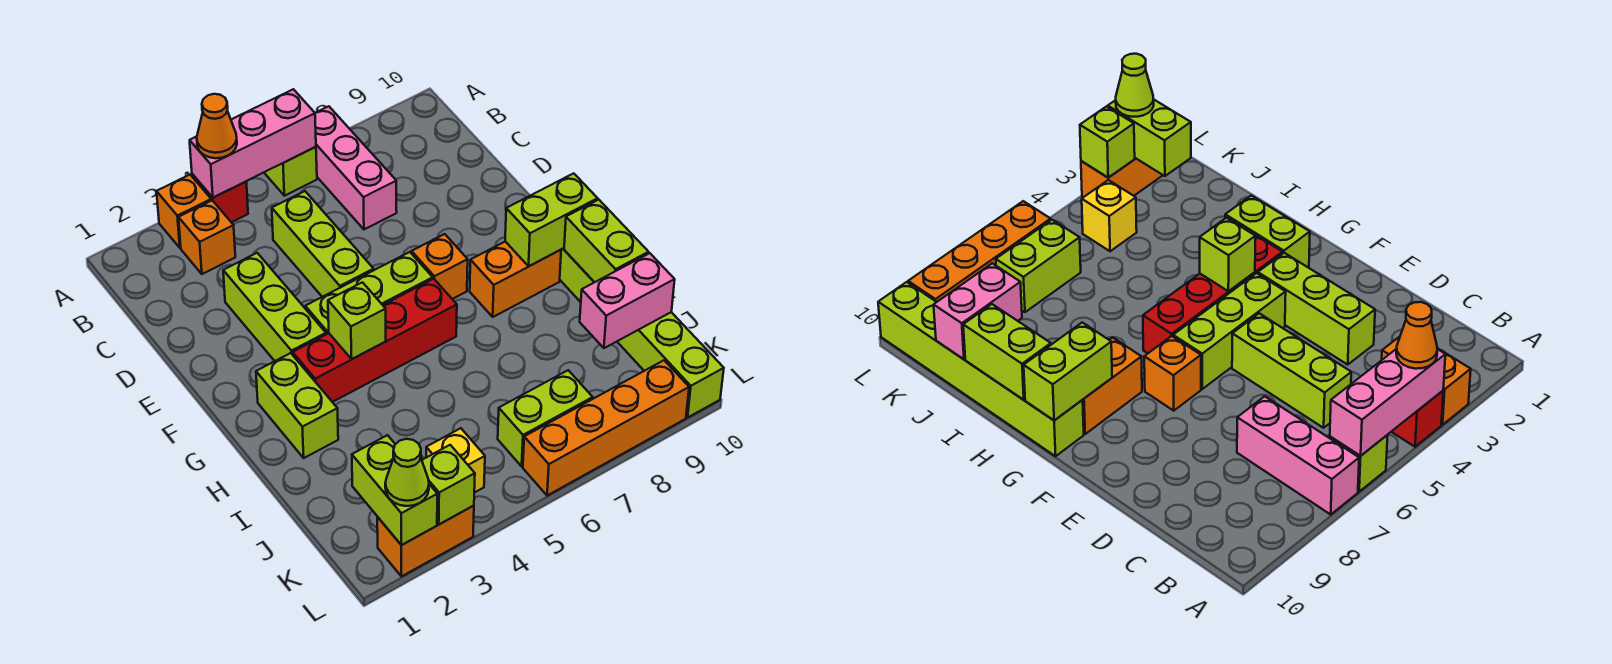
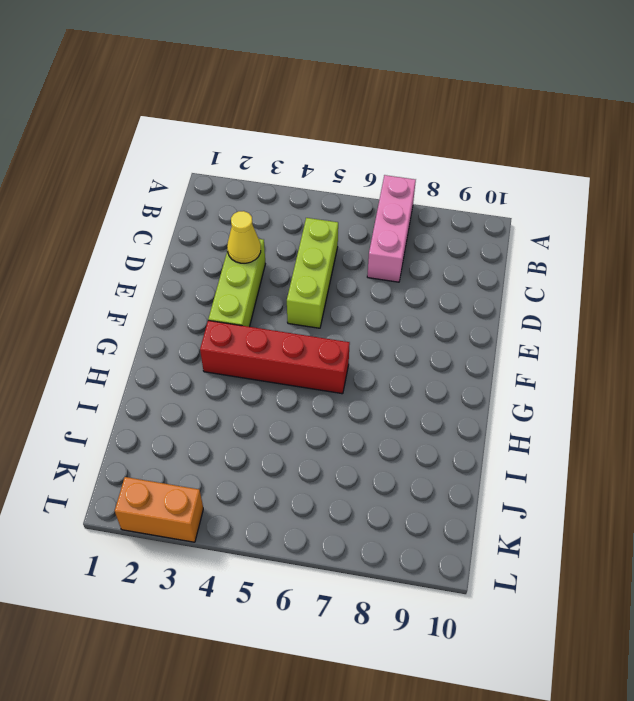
yellow cone D3 level 2 -> none
none -> orange brick A3 level 1
none -> red brick A4 level 1
none -> lime brick A6 level 1

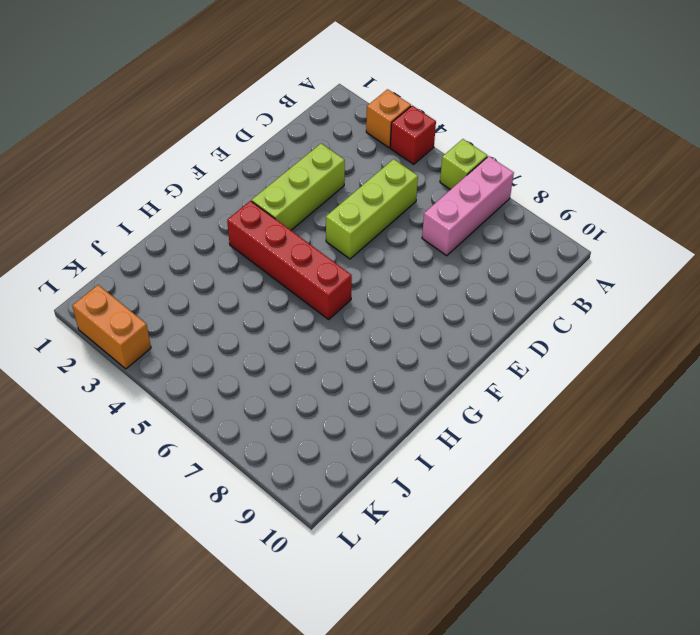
none -> orange brick B3 level 1
none -> lime brick F4:F6 level 1
none -> orange brick F7 level 1

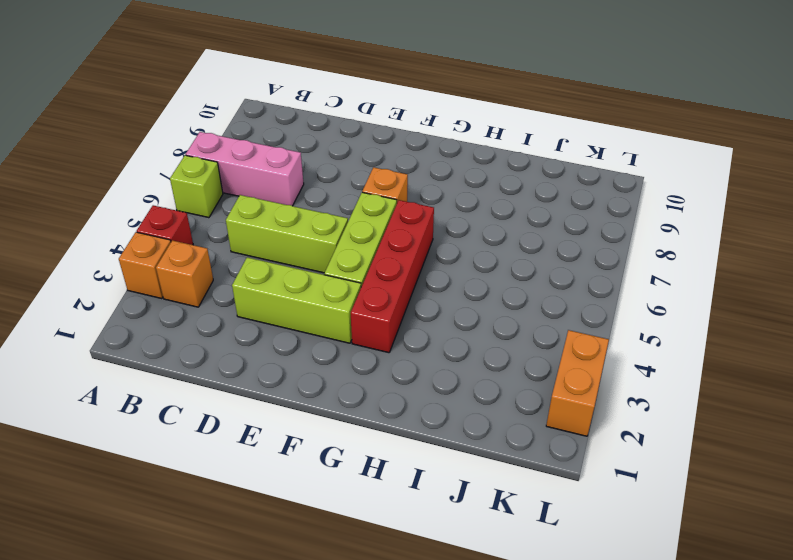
none -> lime brick G2:H2 level 1
none -> orange brick G8:G9 level 1
none -> lime brick G10:L10 level 1

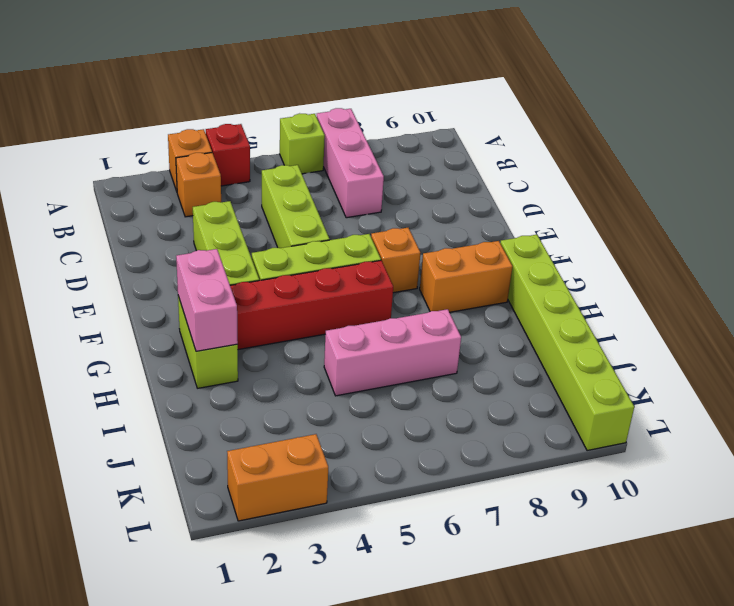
pink brick G2:H2 level 2 -> pink brick J9:J10 level 2
pink brick I5:I7 level 1 -> pink brick A4:A6 level 2
none -> yellow brick K4 level 1
none -> lime brick K6:K7 level 1
none -> orange brick L6:L9 level 1

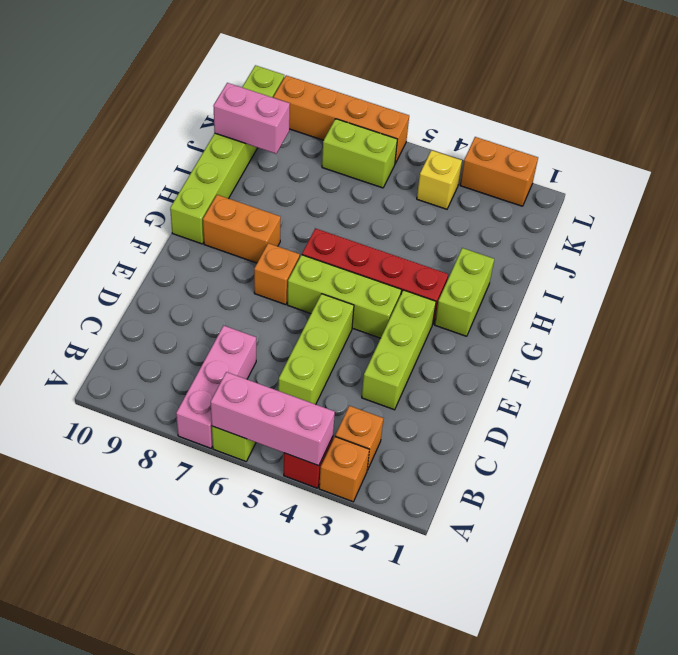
none -> lime brick G4 level 2
none -> lime brick G9:G10 level 2
none -> lime brick H10:I10 level 2

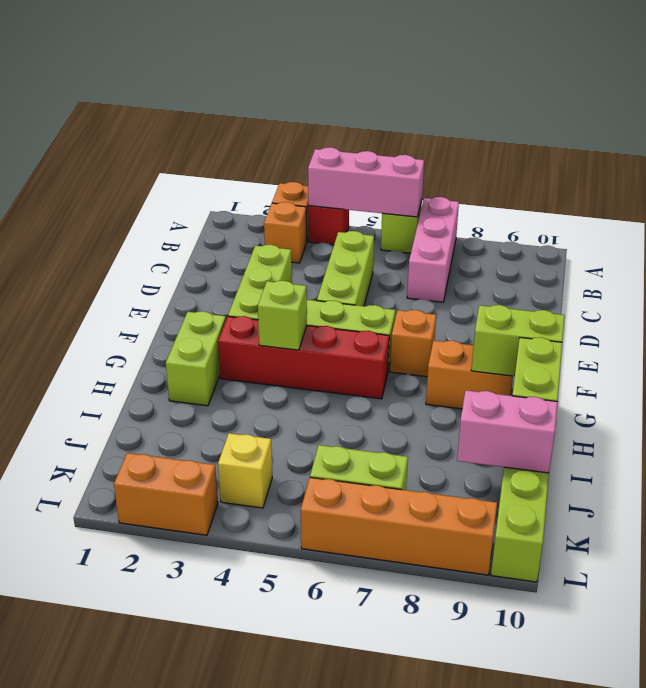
none -> lime brick K2:L2 level 2
none -> lime brick L3 level 2
none -> orange cone A4 level 3

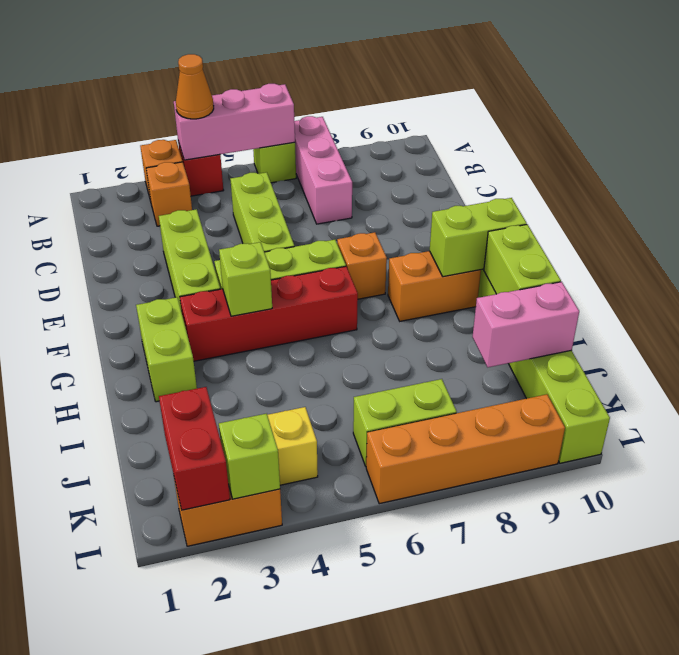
red brick K2:L2 level 2 -> lime brick K2:L2 level 2
none -> lime cone L2 level 3

